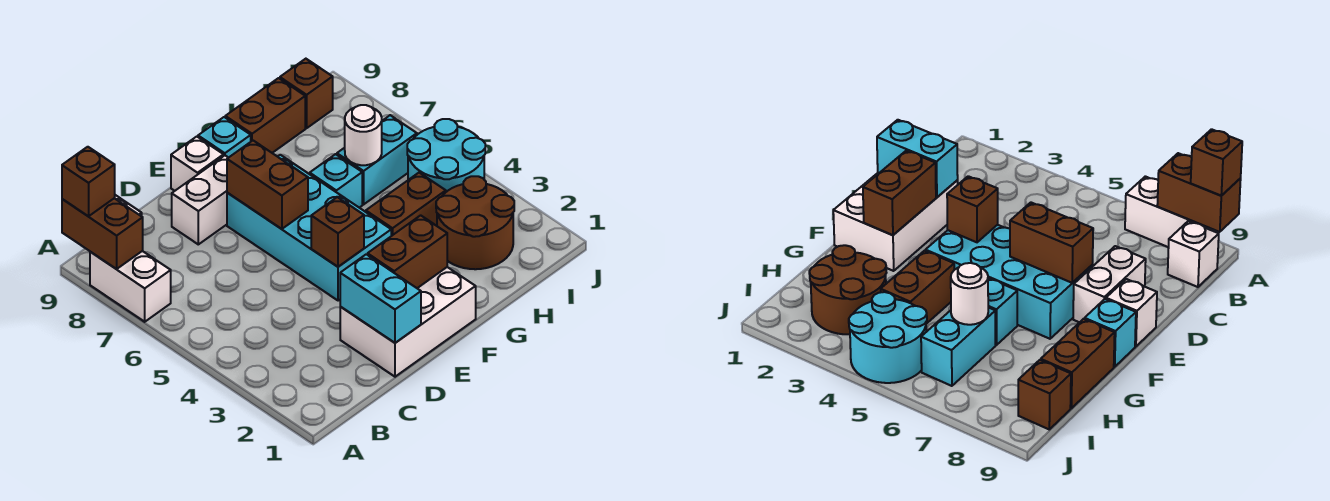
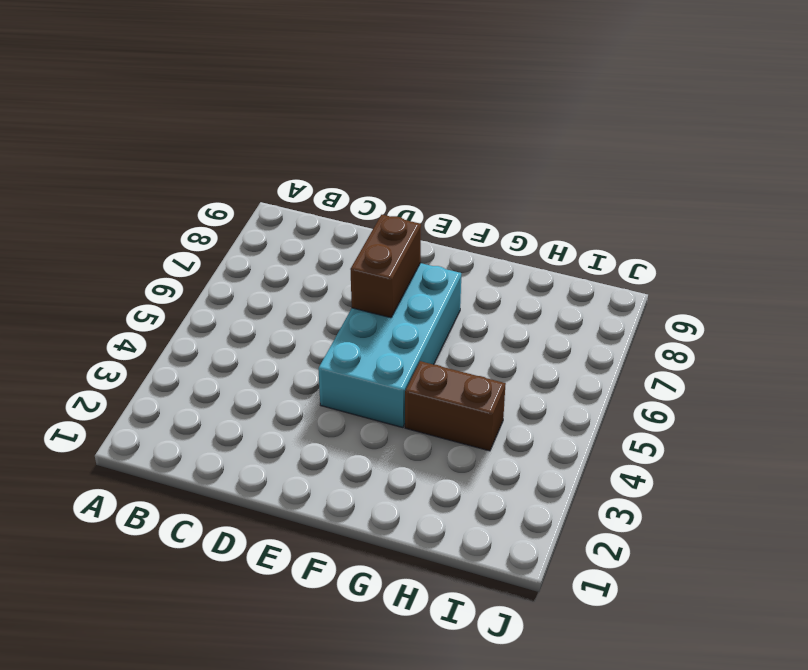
none -> white brick A7:A8 level 1
none -> white brick B9 level 1
none -> white brick D1:F2 level 1

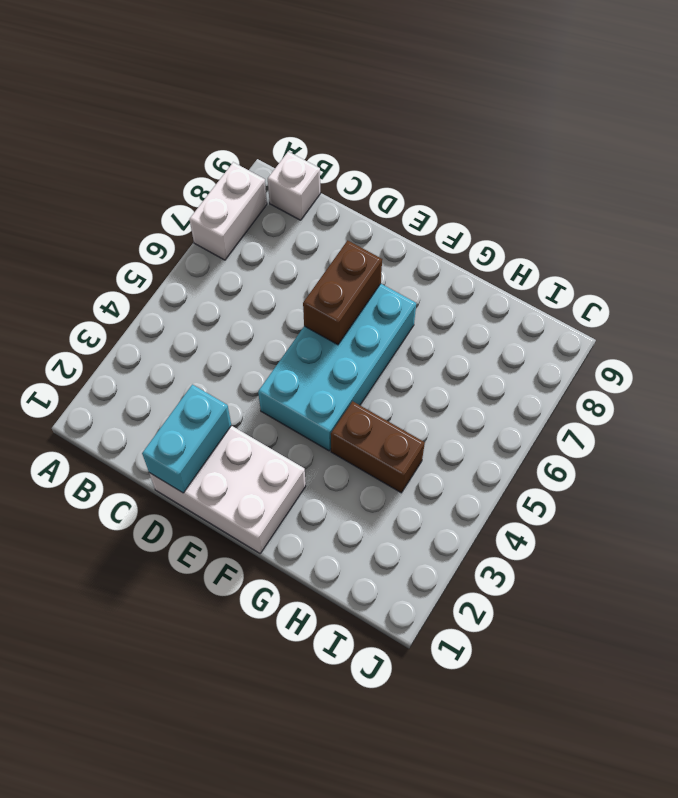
none -> white brick D8:E8 level 1
none -> white brick E9 level 1
none -> cyan brick F9 level 1

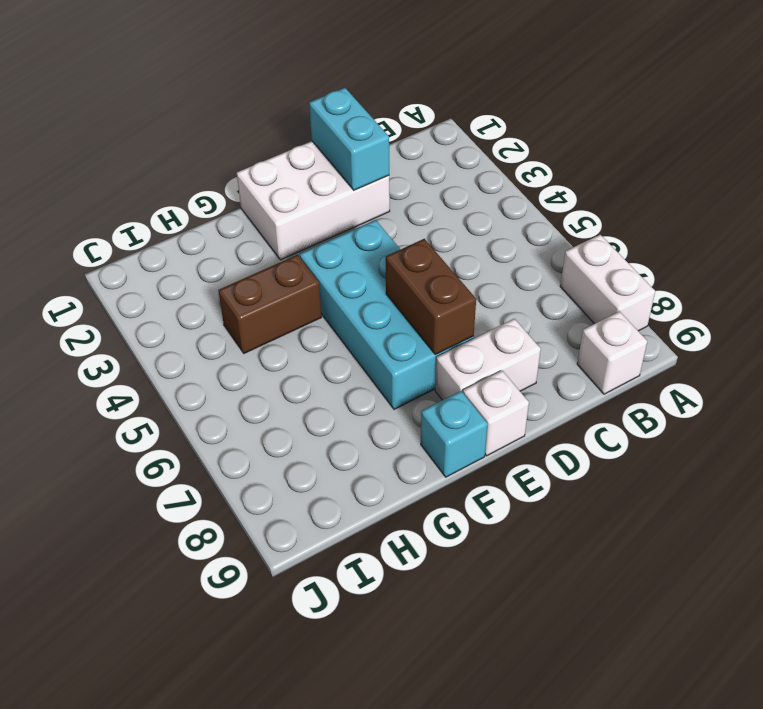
none -> cyan brick G6 level 1
none -> brown brick G9:H9 level 1
none -> brown round brick H2:I3 level 1

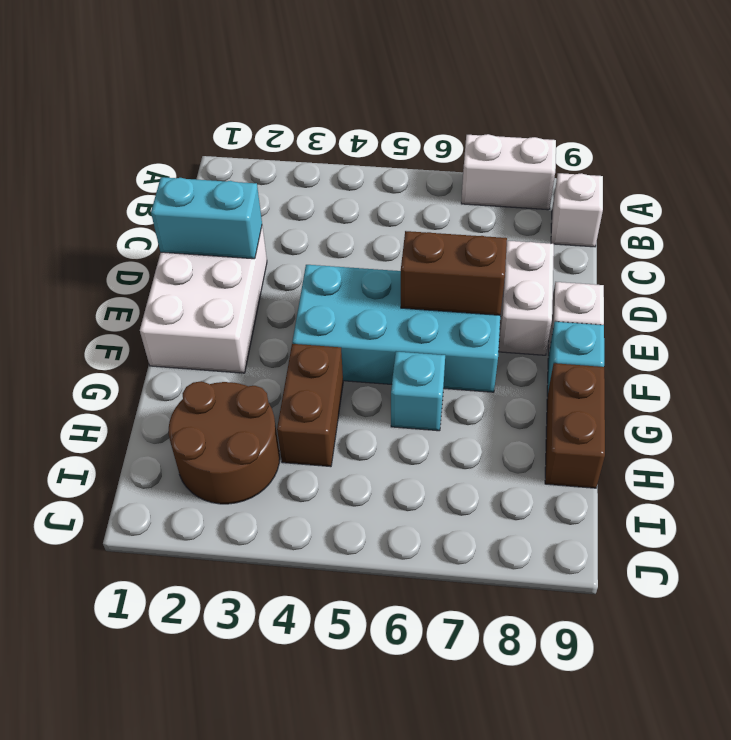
none -> cyan brick H6:I6 level 1
none -> cyan round brick I4:J5 level 1
none -> brown brick I9 level 1

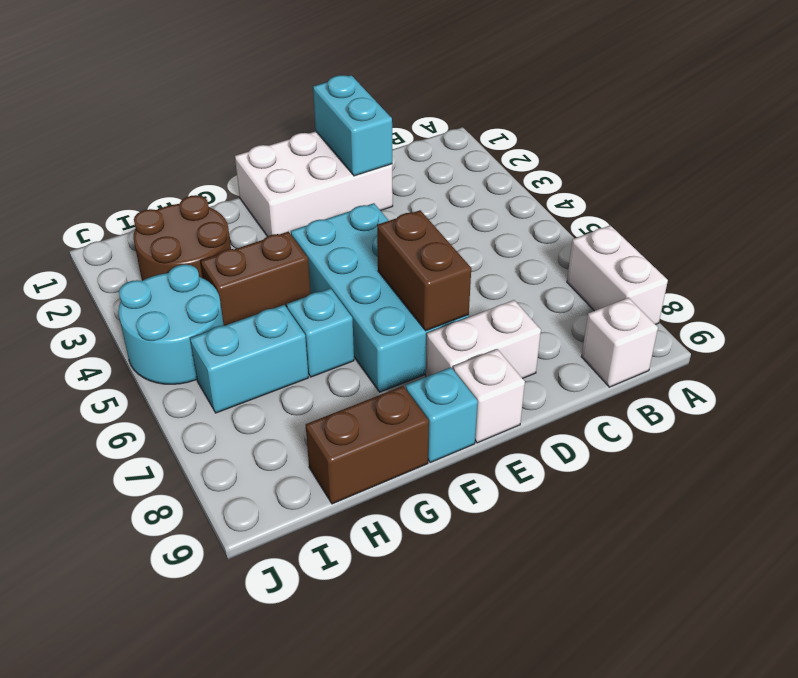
none -> brown brick I9 level 1
none -> brown brick A8:A9 level 2
none -> brown brick E2:F2 level 2

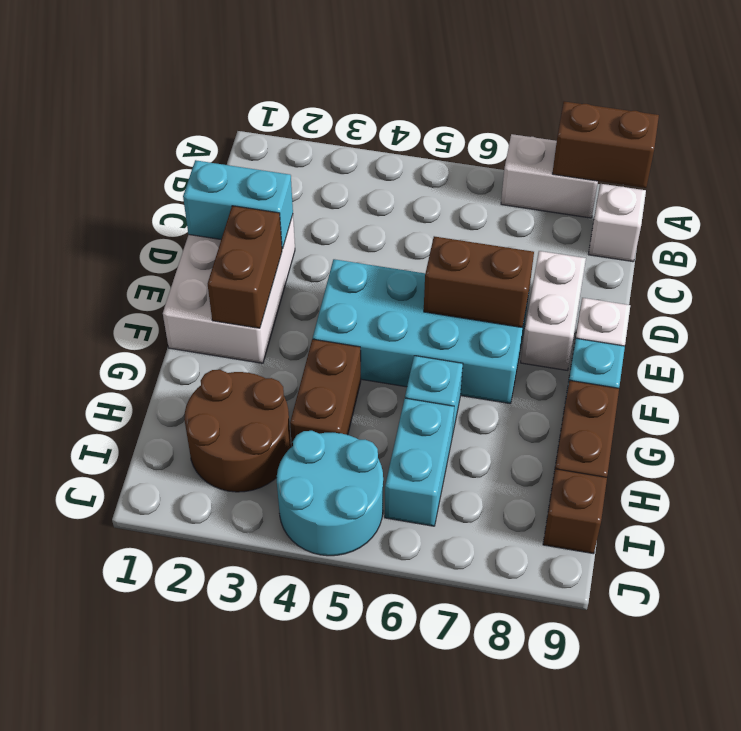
none -> brown brick E4 level 2
none -> white round brick H6 level 2
none -> brown brick A9 level 3

